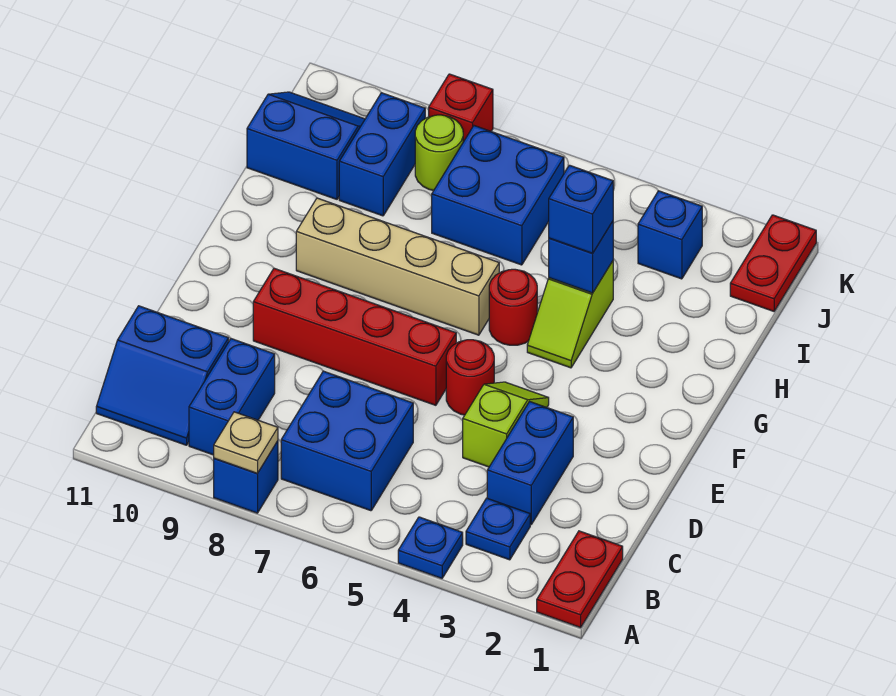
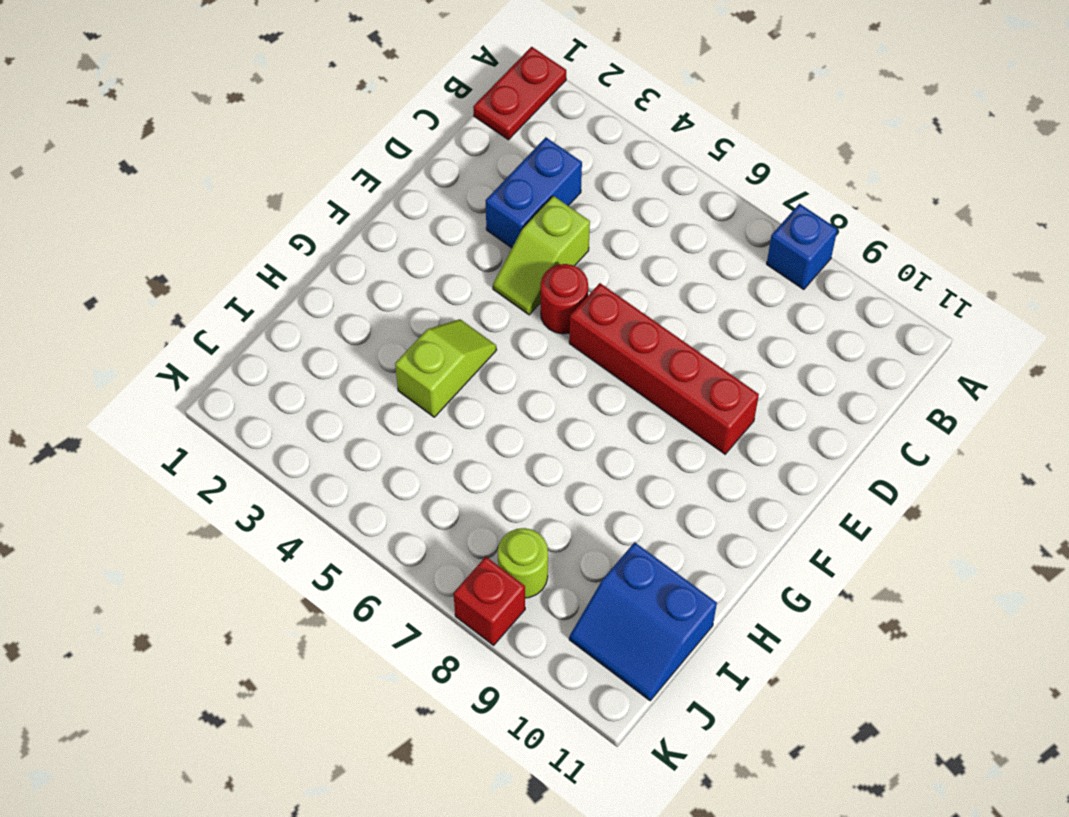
none -> blue plate A4 level 1
none -> blue plate B3 level 1
none -> blue brick B6:C7 level 1

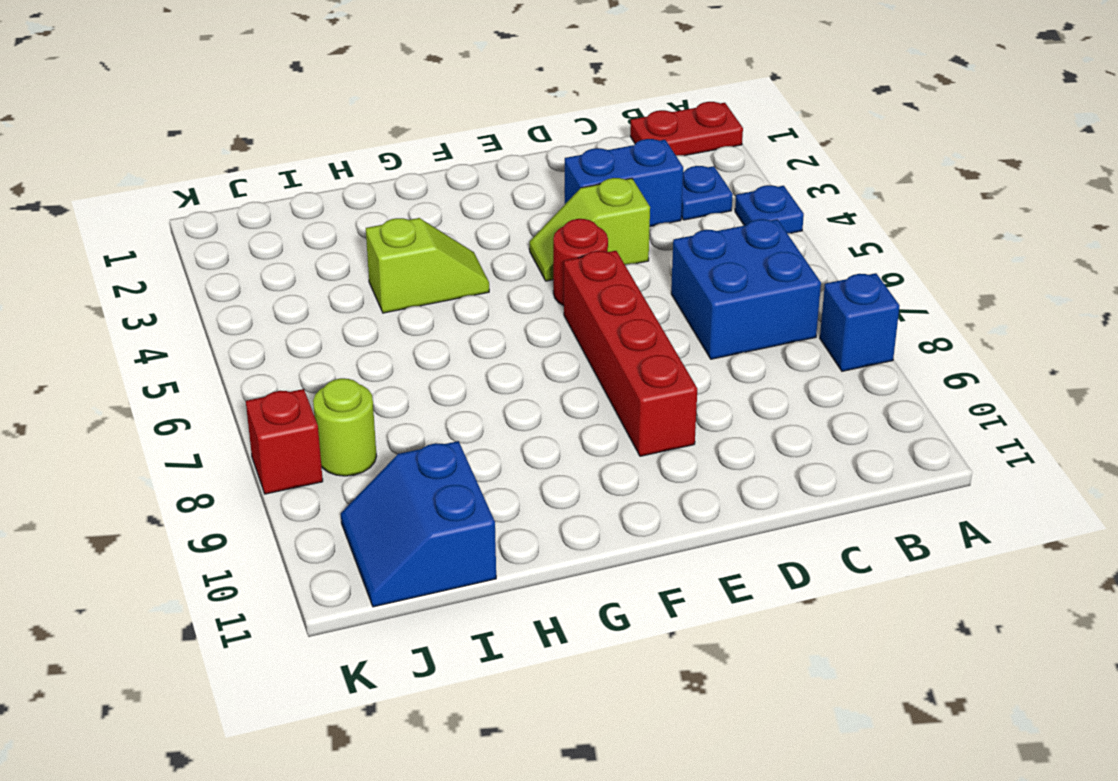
none -> blue brick B9:C9 level 1
none -> blue slope B10:C11 level 1 top C
none -> red round brick G5 level 1

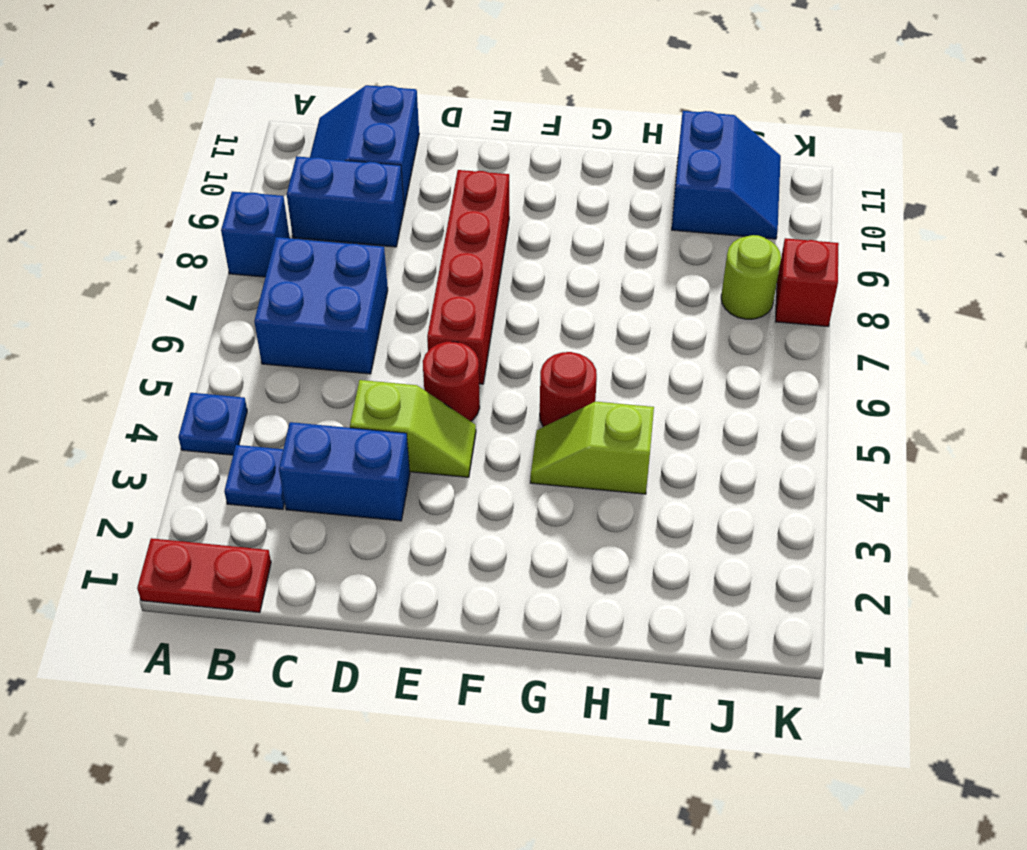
none -> tan brick G6:G9 level 1
none -> blue brick I6:J7 level 1
none -> blue brick I9:J9 level 1

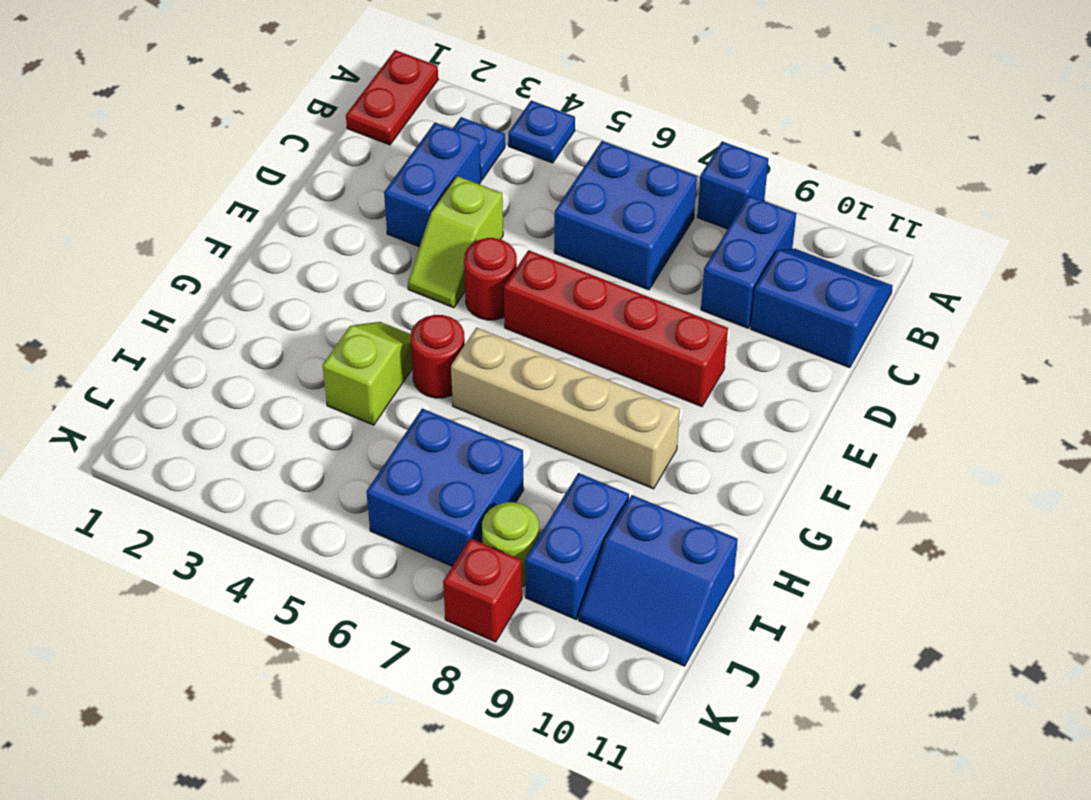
none -> red plate J1:K1 level 1
none -> blue brick J3 level 1
none -> tan plate A8 level 2

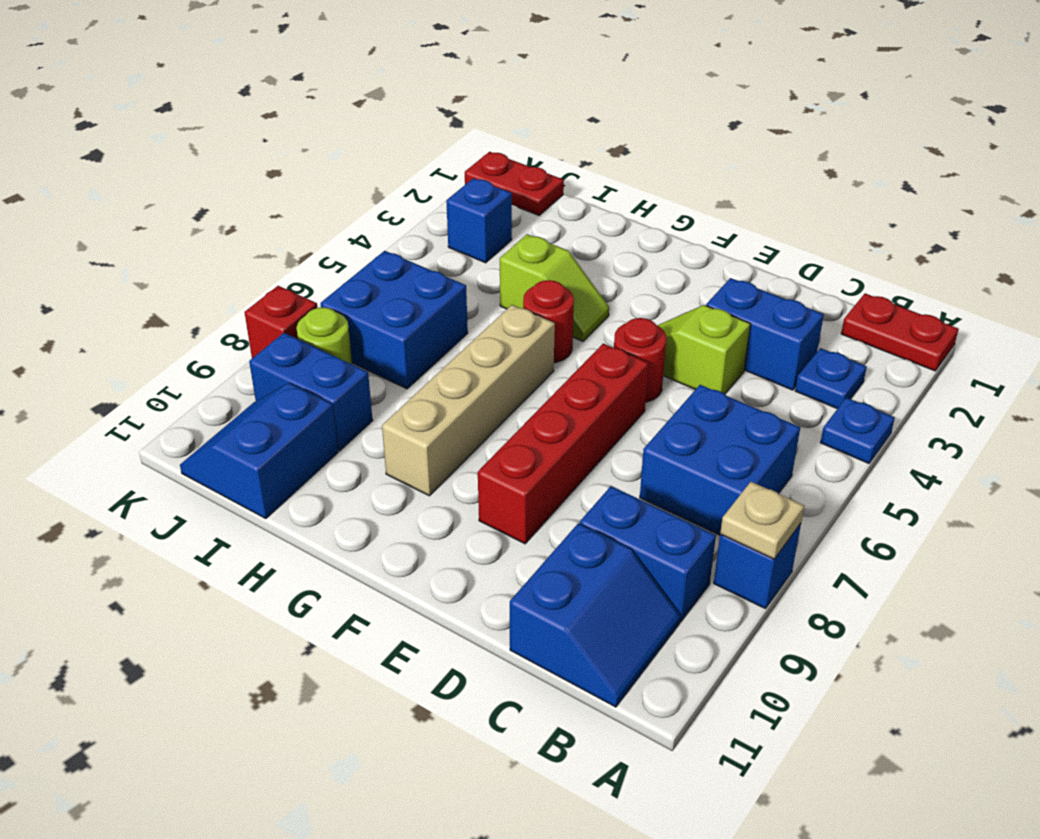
none -> blue brick H4 level 2
none -> blue brick H4 level 3

